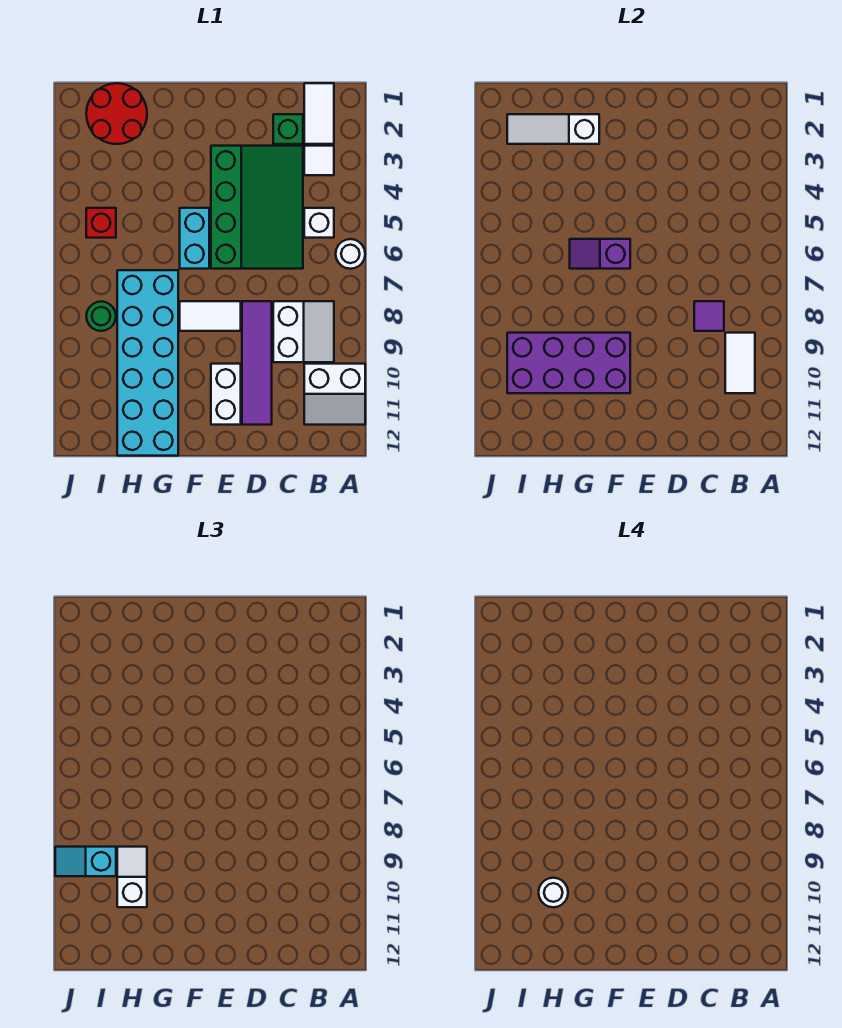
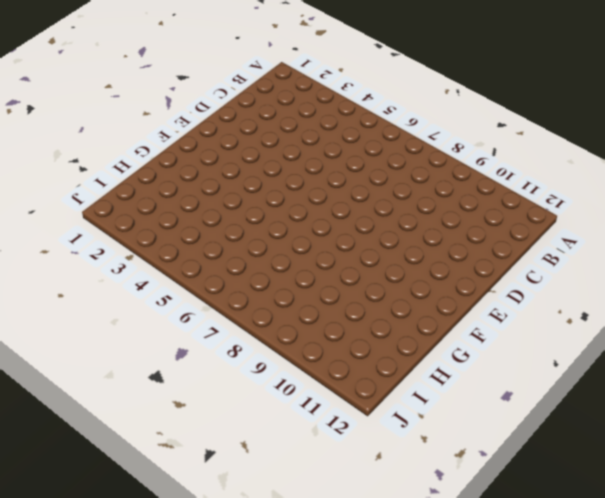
none -> white round brick A6 level 1
none -> white slope A10:B11 level 1 top 10
none -> white tile B1:B2 level 1

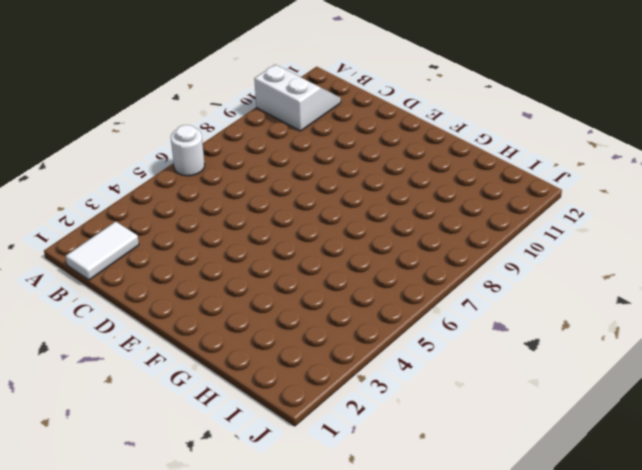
none -> white tile B3 level 1
none -> white brick B5 level 1
none -> white slope B8:C9 level 1 top C

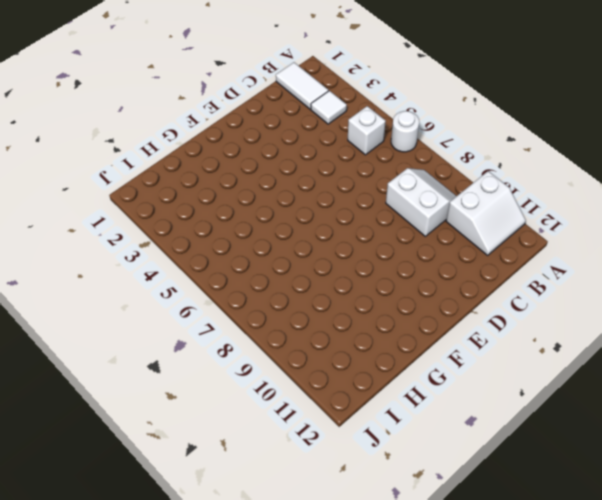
none -> green brick C2 level 1
none -> green slope C3:E6 level 1 top E
none -> purple tile D8:D11 level 1

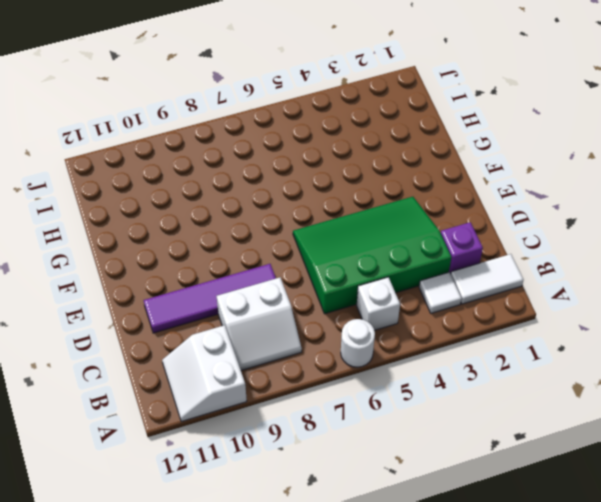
purple brick C2 level 1 -> green brick C2 level 1
green slope C3:E6 level 1 top C -> green slope C3:E6 level 1 top E
none -> white tile E8:F8 level 1
none -> white brick E10:E11 level 1
none -> cyan brick F5:F6 level 1

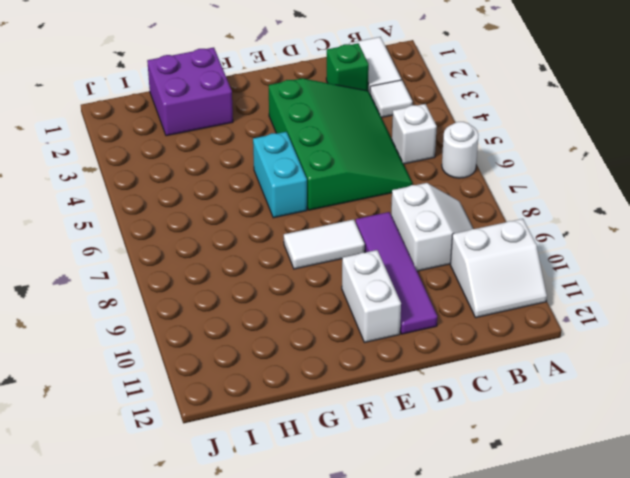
purple brick G1:H2 level 1 -> red round brick H1:I2 level 1
none -> cyan brick G7:H12 level 1
none -> red brick I5 level 1
none -> green round brick I8 level 1

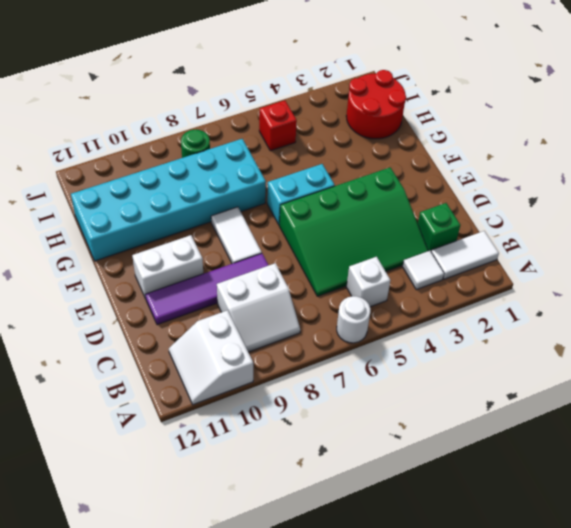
none -> white tile B9:B10 level 2
none -> purple tile C8 level 2
none -> purple slope F6:G6 level 2 top F

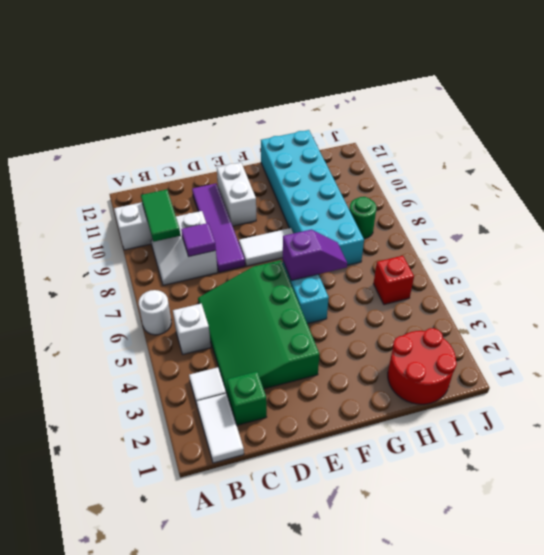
green tile B9:B10 level 2 -> white tile B9:B10 level 2
none -> purple brick F9:I10 level 2
none -> white slope G2:I2 level 2 top G
none -> white slope H9:H10 level 3 top 10

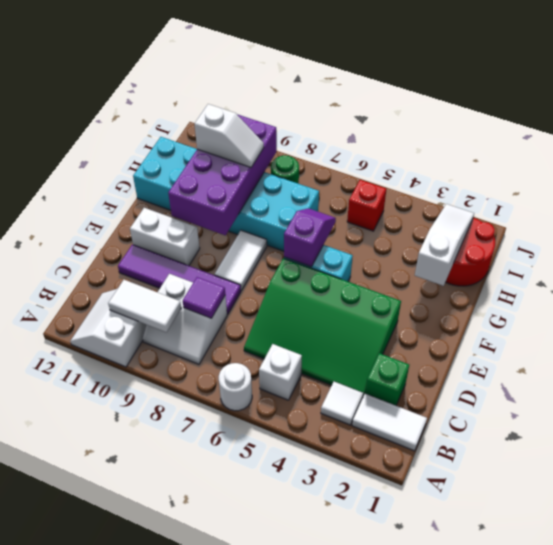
none -> cyan slope I9:J9 level 3 top I
none -> white round brick H10 level 4

